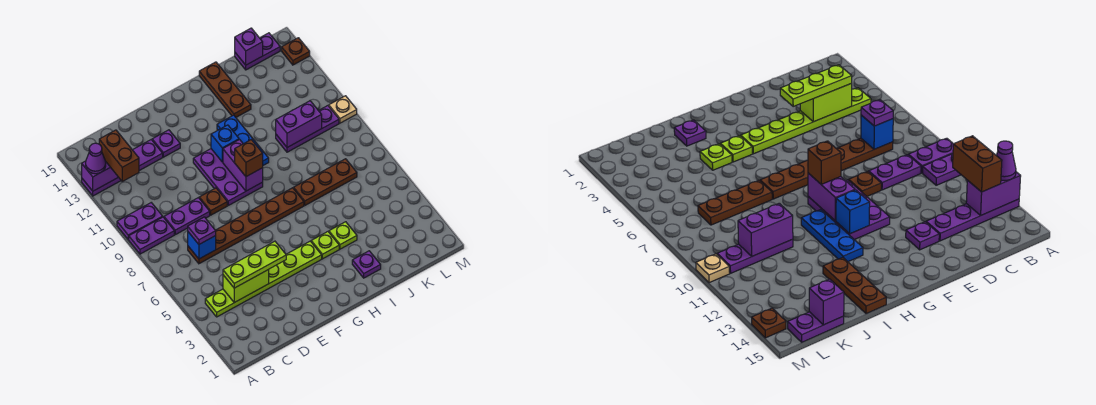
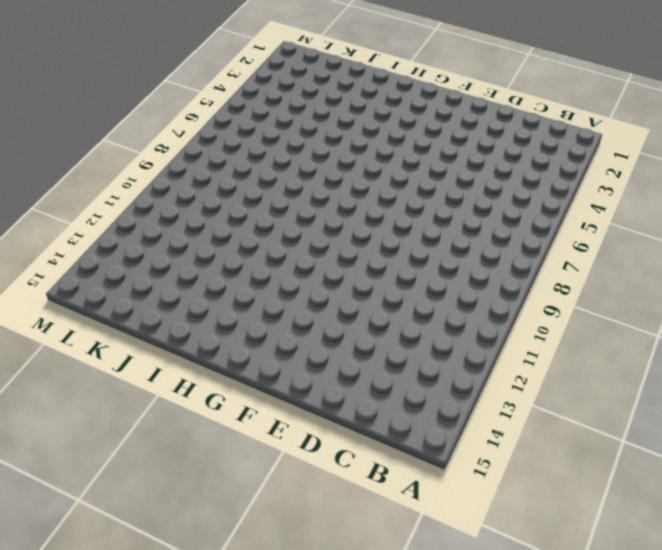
none -> purple plate A9:B9 level 1
none -> purple plate A10:B10 level 1
none -> purple plate A13:D13 level 1
none -> lime plate B4:G4 level 1

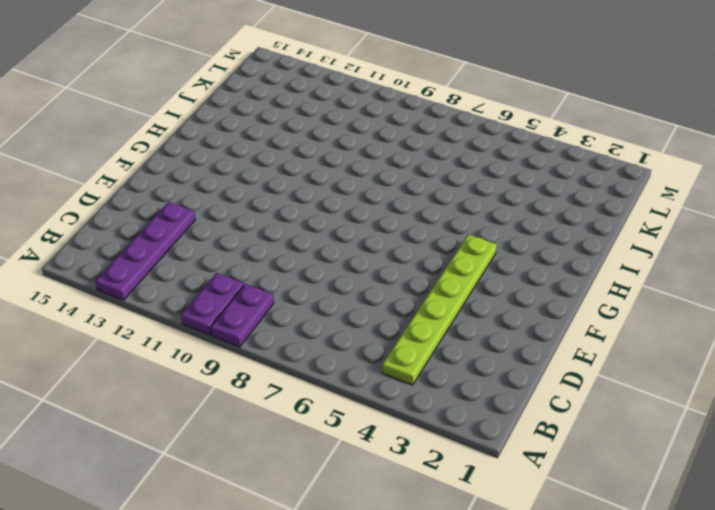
none -> brown plate C7:H7 level 1
none -> purple plate C9:D9 level 1
none -> brown plate E9 level 1
none -> purple plate E13 level 1

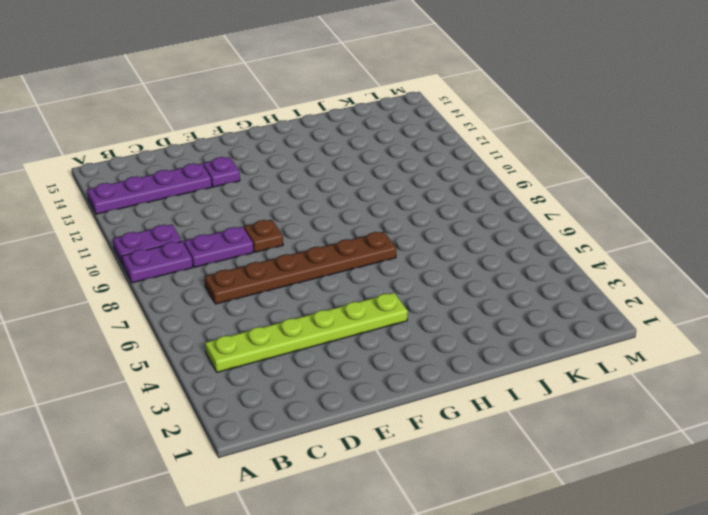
none -> purple plate F9:G11 level 1
none -> lime plate H4 level 1
none -> blue plate H10:H12 level 1
none -> purple plate I2 level 1

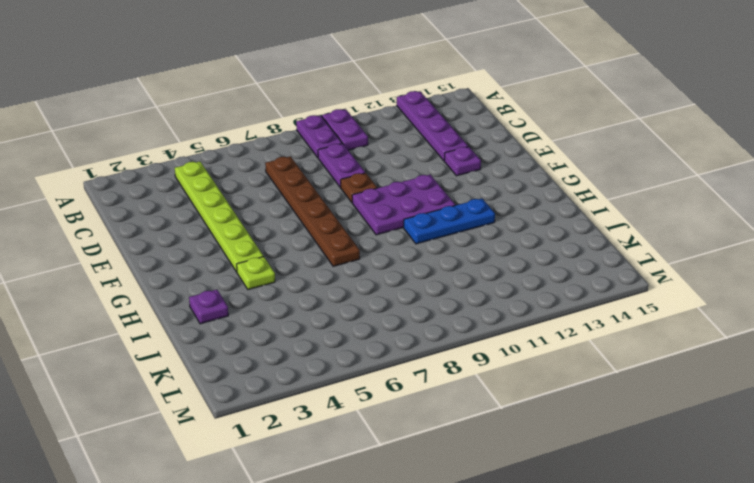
none -> lime plate I4 level 1
none -> brown plate I7:K7 level 1
none -> brown plate I13:I15 level 1
none -> purple plate J10:L10 level 1

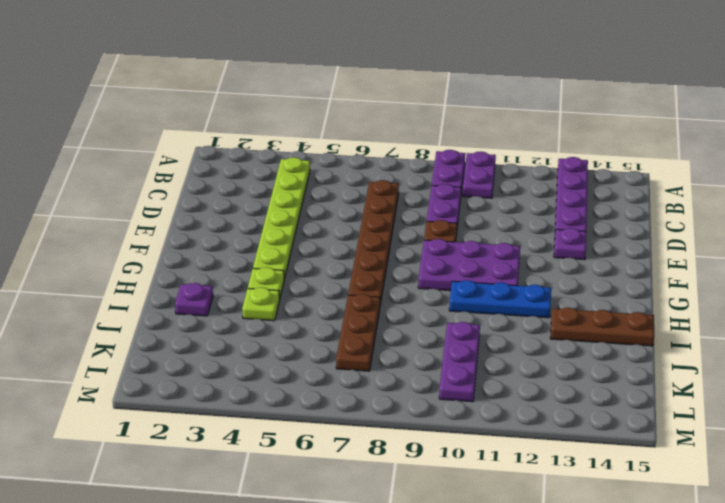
none -> purple plate K15:L15 level 1
none -> tan plate M10 level 1
none -> brown plate M14 level 1
none -> purple brick A13:B13 level 2

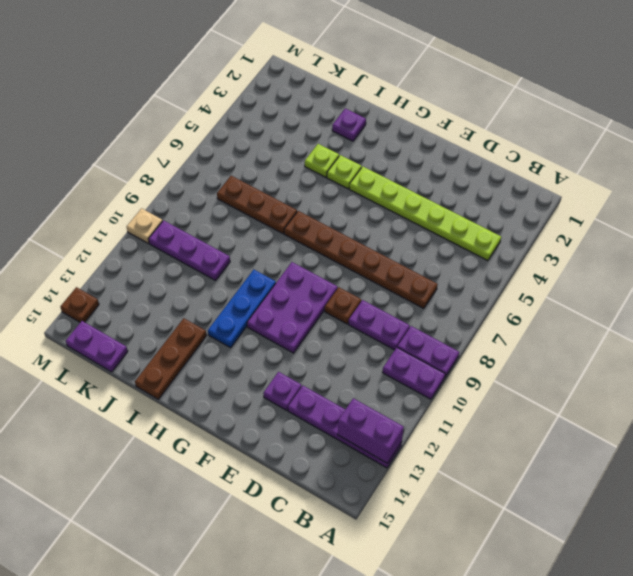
none -> lime brick C4:D4 level 2
none -> blue brick C7 level 2
none -> purple brick G9:G10 level 2
none -> blue brick G11 level 2

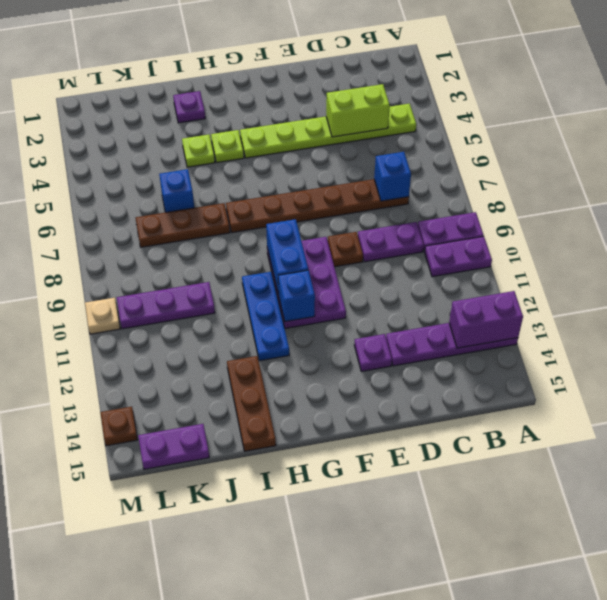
blue brick G9:G10 level 2 -> purple brick G9:G10 level 2
blue brick J6 level 1 -> none
none -> purple brick J10:K10 level 2
none -> purple brick K15 level 2
none -> purple cone A13 level 3
none -> brown brick B12:B13 level 3

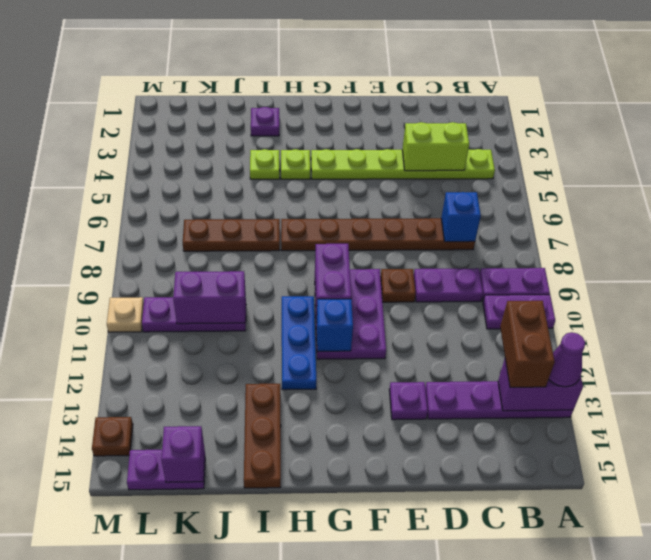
none -> lime plate C4:E4 level 3
none -> purple plate C7 level 3
none -> brown brick G9 level 3

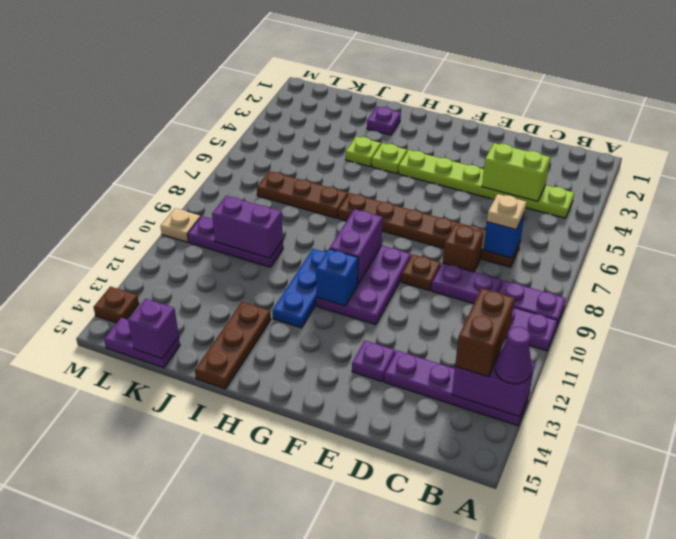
tan plate C7 level 3 -> purple plate C7 level 3
brown brick D8 level 1 -> brown brick G9 level 3
none -> lime plate C4:E4 level 3

